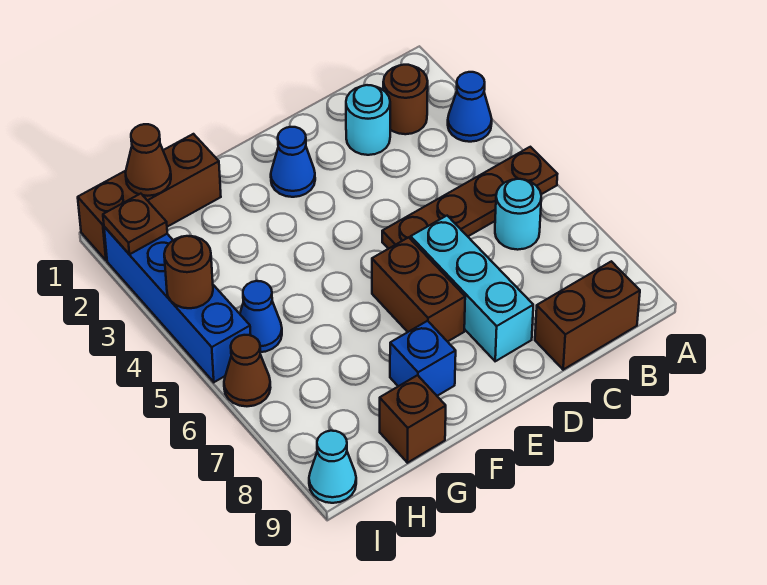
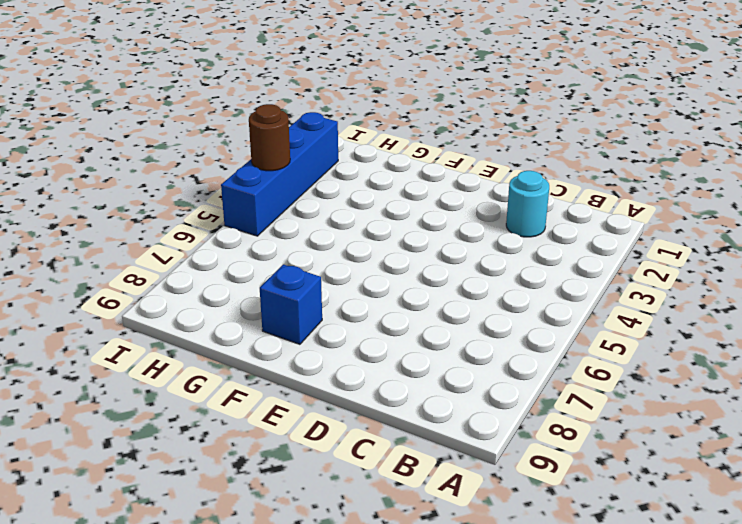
none -> blue cone A3 level 1
none -> brown plate A5:D5 level 1
none -> brown round brick B2 level 1

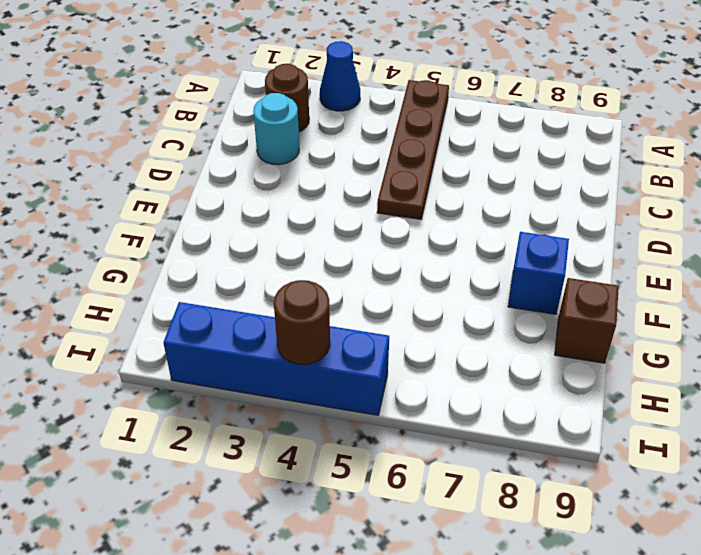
none -> cyan round brick B6 level 1
none -> brown brick B9:C9 level 1
none -> cyan brick D6:D8 level 1

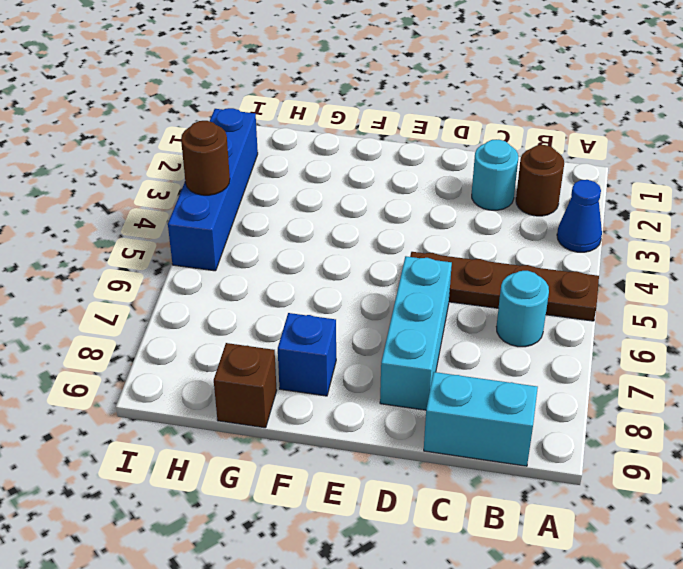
cyan brick B9:C9 level 1 -> brown brick B9:C9 level 1
none -> blue cone E2 level 1
none -> brown brick E6:E7 level 1
none -> brown brick G1:I1 level 1

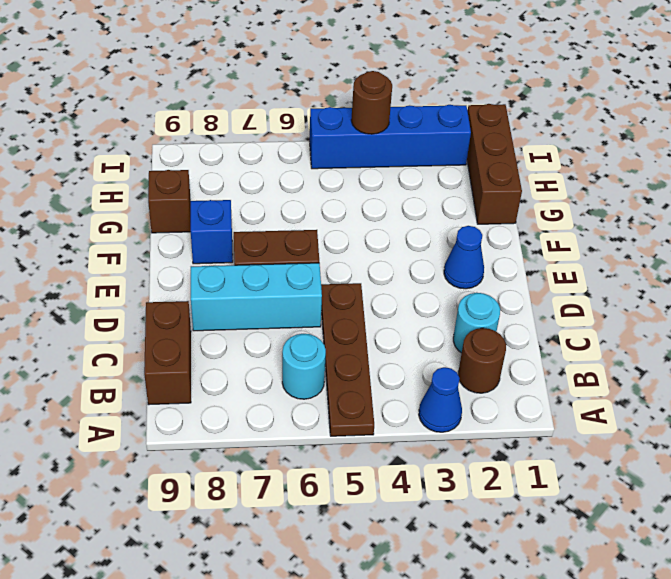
none -> blue cone H5 level 1
none -> brown cone I6 level 1
none -> cyan cone I9 level 1

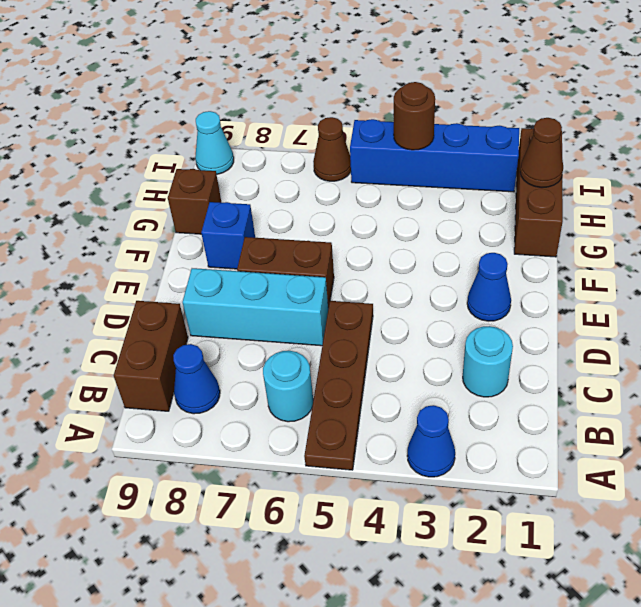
blue cone B8 level 1 -> blue cone H5 level 1
none -> brown round brick B2 level 1
none -> brown plate I2 level 2

